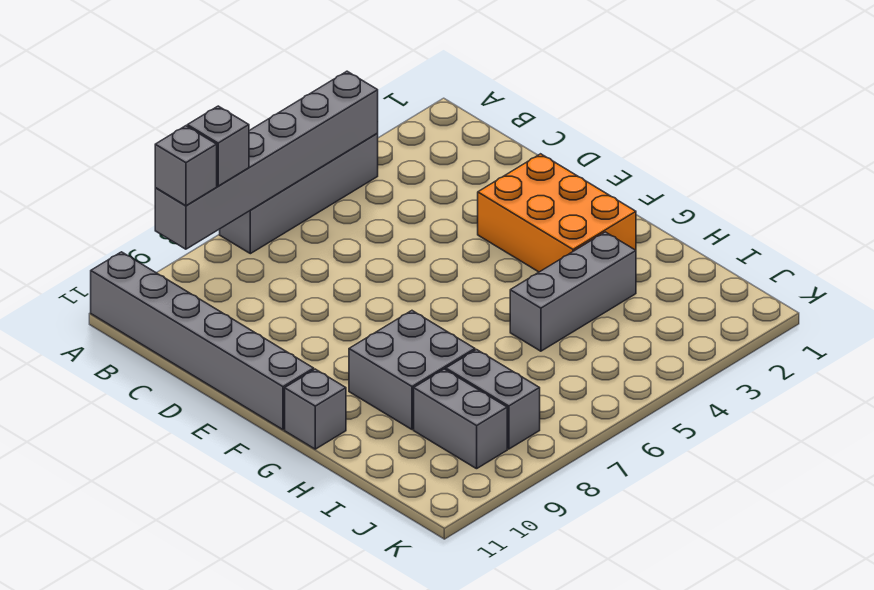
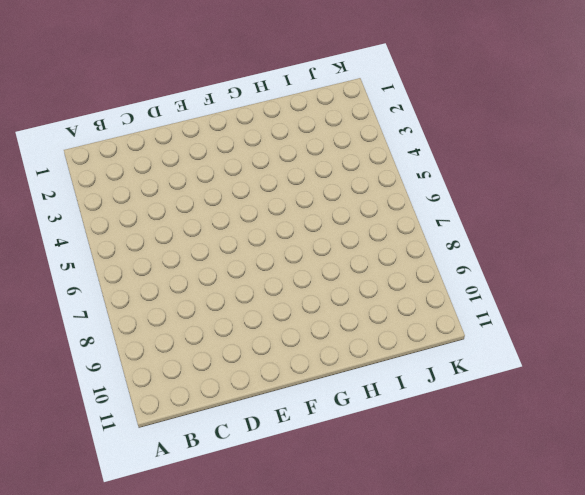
none -> grey brick A4:A7 level 1
none -> grey brick A11:F11 level 1

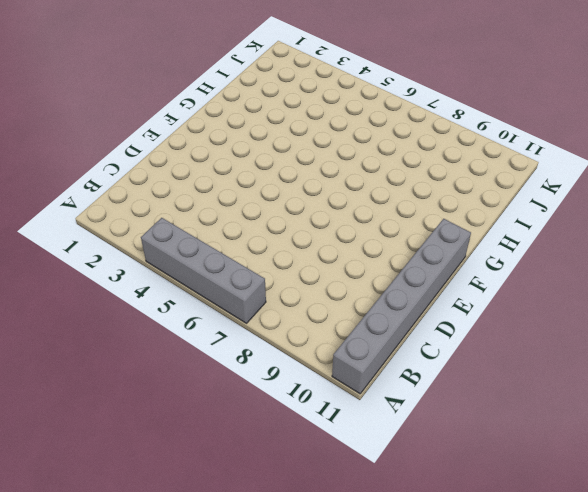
none -> orange brick E2:G3 level 1
none -> grey brick G8:H9 level 1

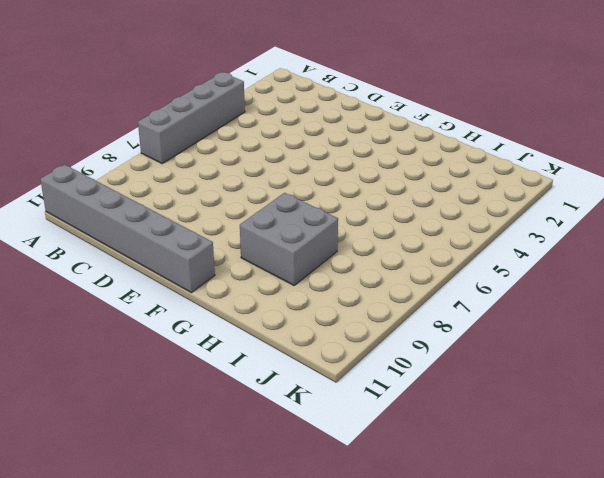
none -> orange brick E2:G3 level 1
none -> grey brick G11 level 1

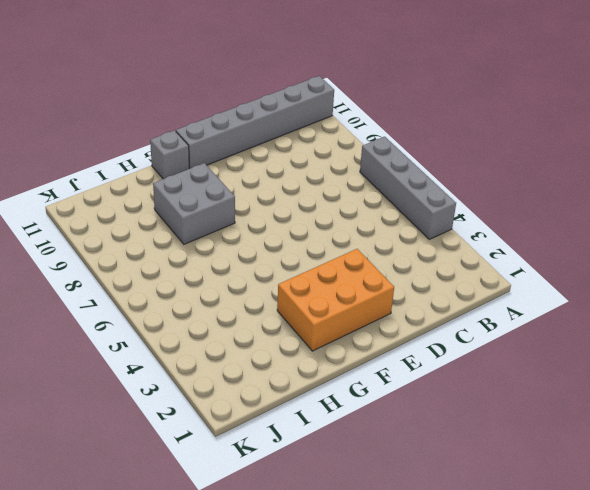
none -> grey brick H3:H5 level 1
none -> grey brick I8:J8 level 1

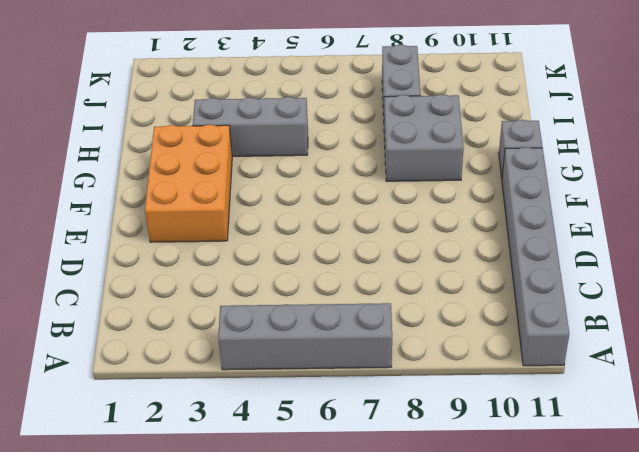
none -> grey brick I9:J9 level 1
none -> grey brick A4:A9 level 2

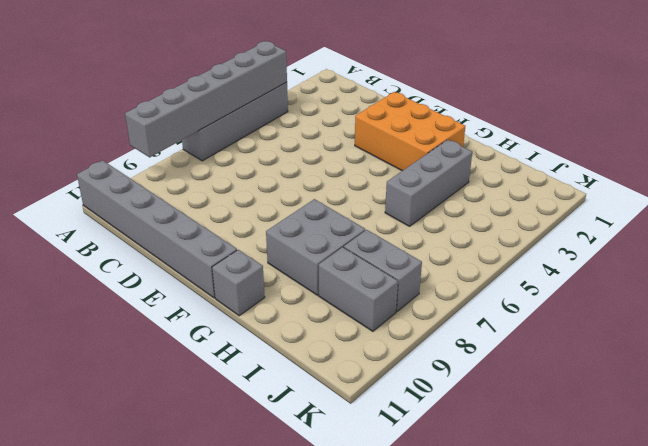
none -> grey brick A8 level 3
none -> grey brick A9 level 3

